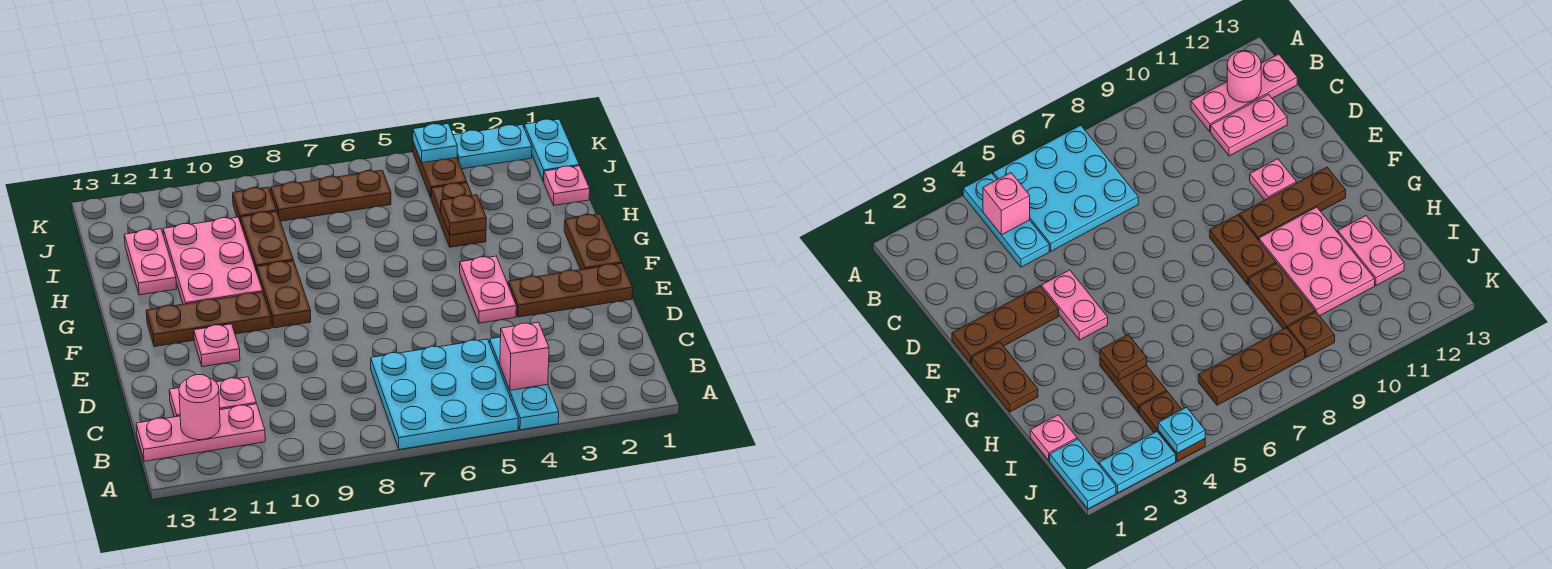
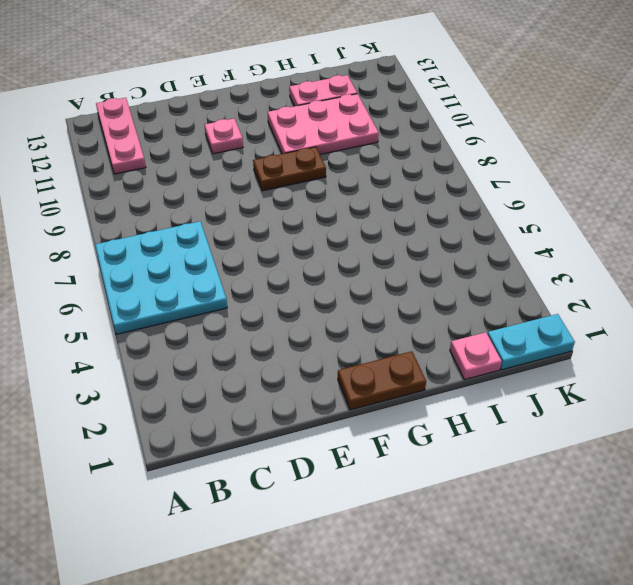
none -> cyan plate A4:C4 level 1
none -> pink plate C11:C12 level 1
none -> brown plate E1:E3 level 1

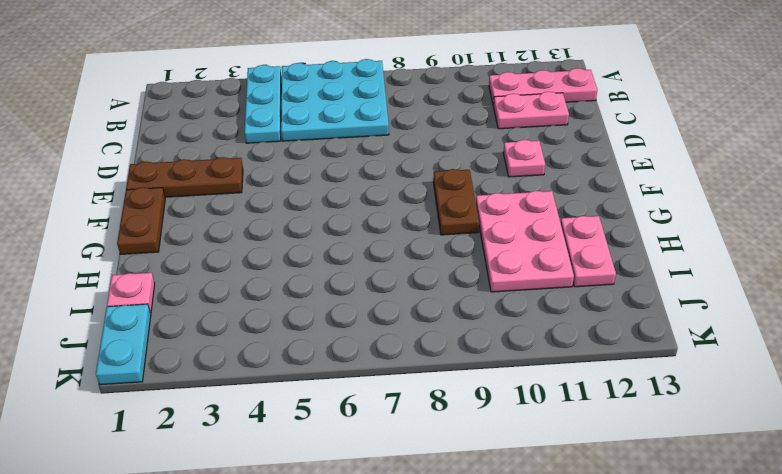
none -> pink plate E4:F4 level 1
none -> brown plate F10:F12 level 1
none -> brown plate H4:I4 level 1

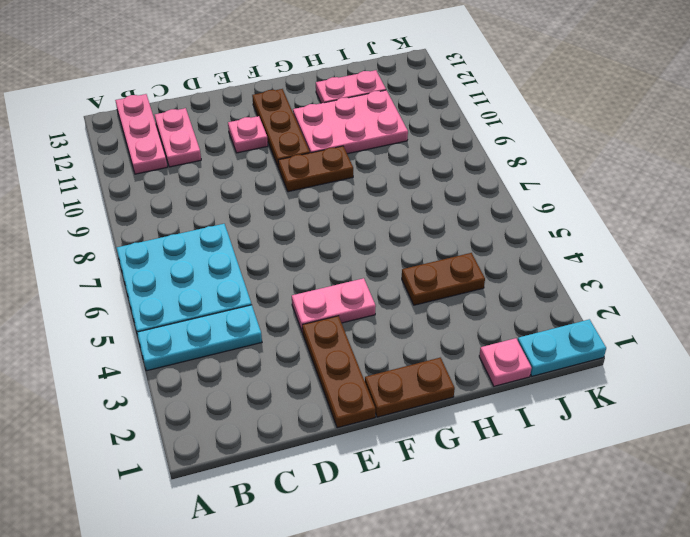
none -> brown plate H9:I9 level 1
none -> brown plate J4:K4 level 1
none -> brown plate J6:J8 level 1

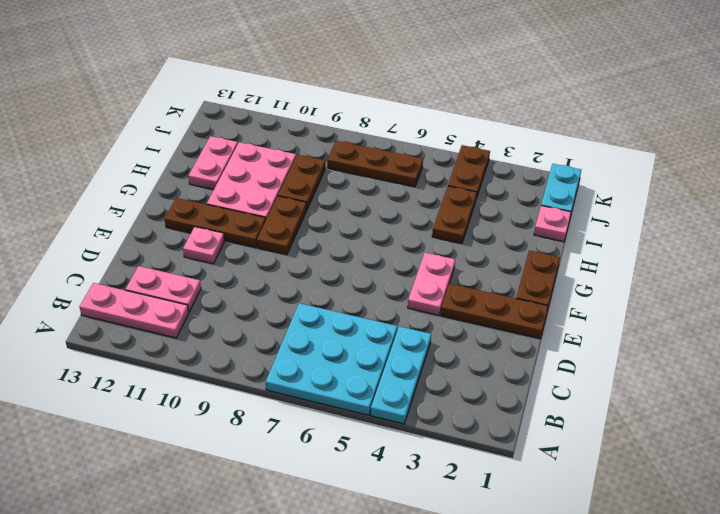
none -> brown plate J9 level 1
none -> cyan plate K2:K3 level 1
none -> pink brick B4 level 2

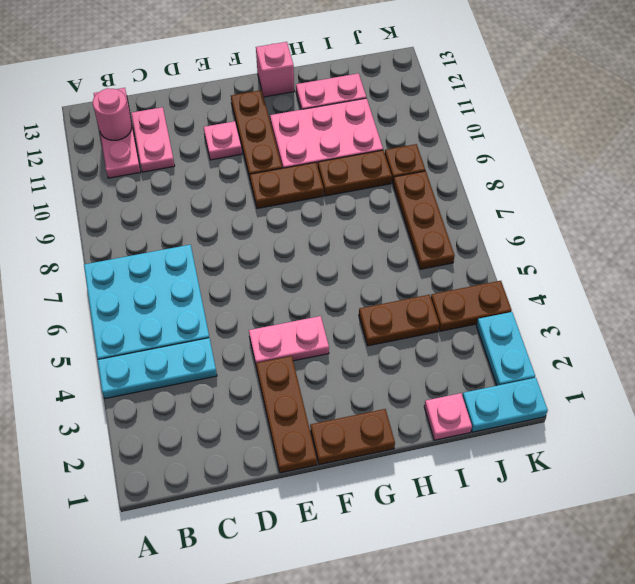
pink brick G13 level 1 -> pink brick B4 level 2
none -> brown plate H4 level 2
none -> cyan plate K4 level 2

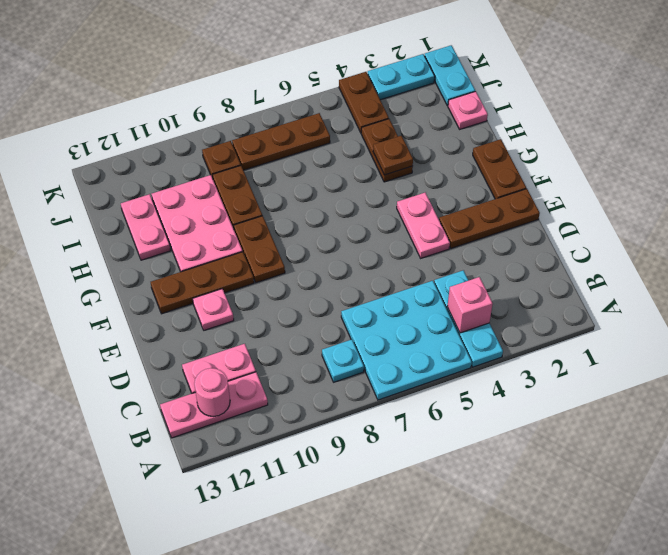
cyan plate B8 level 1 -> cyan plate K4 level 2

